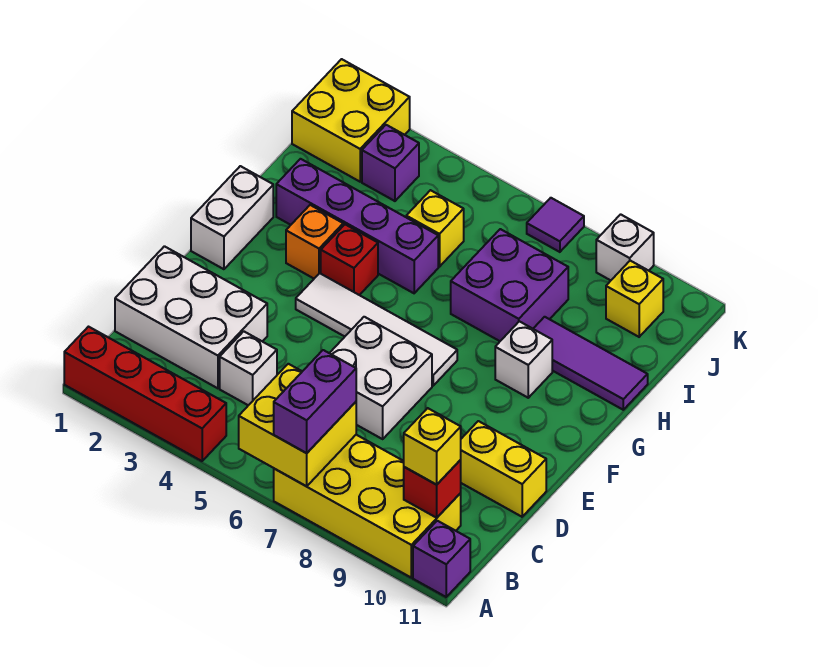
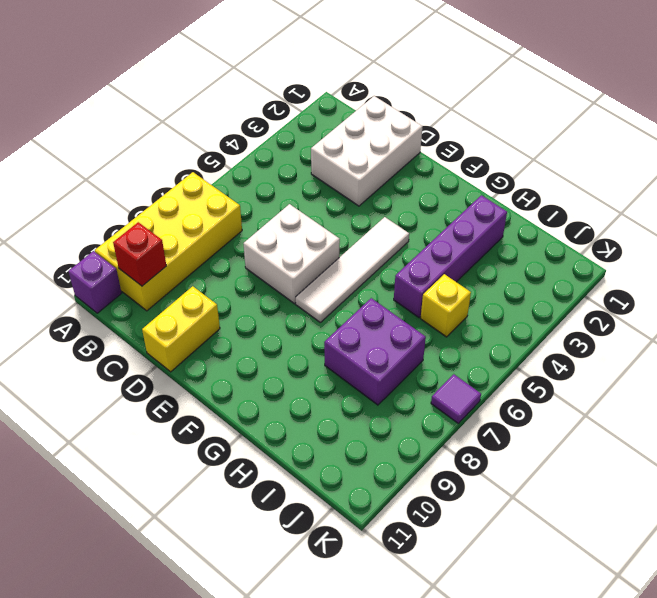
none -> red brick A1:A4 level 1
none -> white brick C4 level 1
none -> white brick F1:G1 level 1

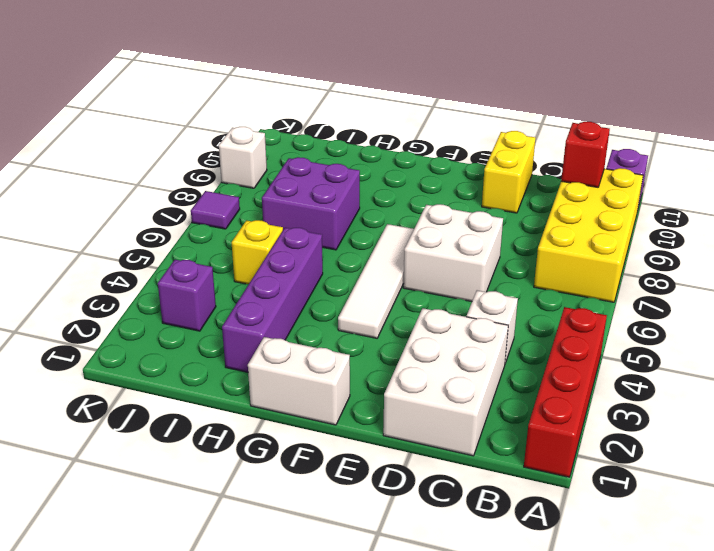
none -> orange brick G3 level 1
none -> red brick G4 level 1
none -> white brick G9 level 1

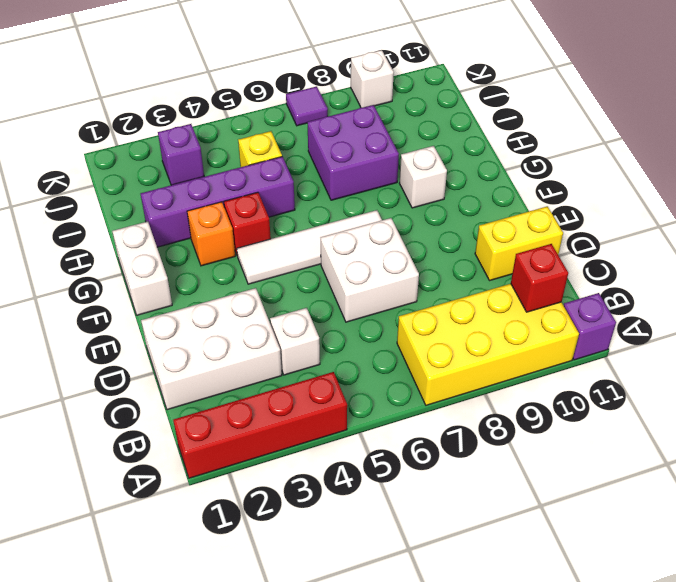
none -> purple tile H9:H11 level 1
none -> yellow brick J1:K2 level 1
none -> yellow brick J10 level 1

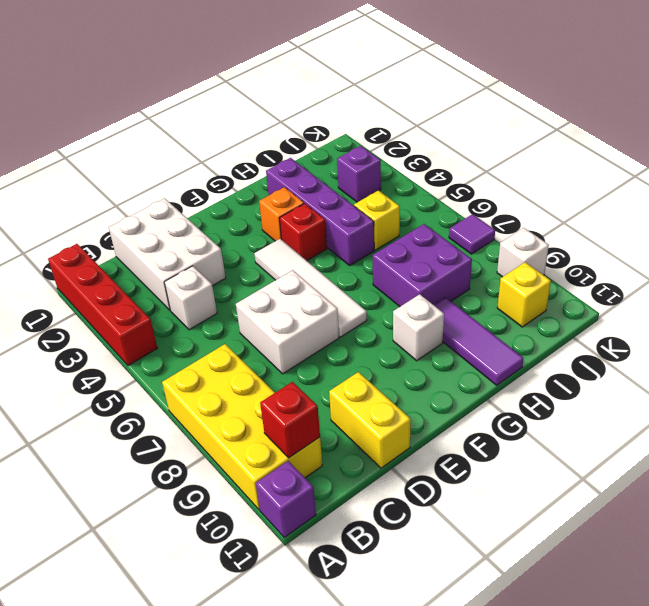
none -> white brick F1:G1 level 1
none -> yellow brick J1:K2 level 1
none -> yellow brick A6:B7 level 2

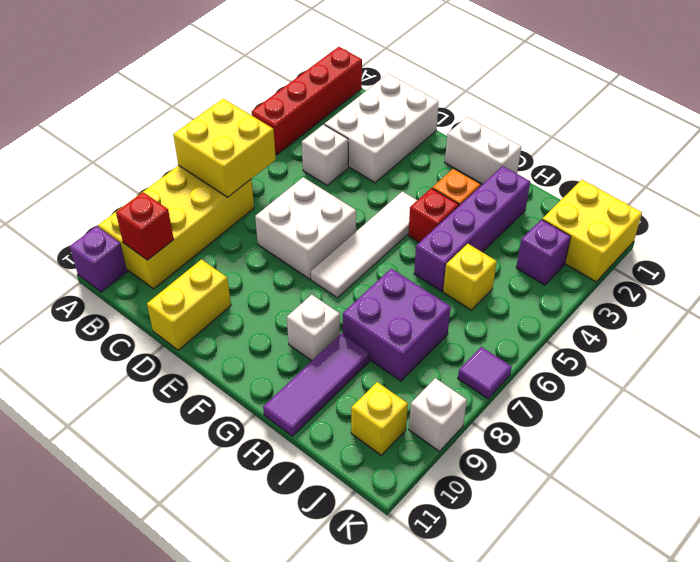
none -> purple brick A7:B7 level 3
none -> yellow brick B10 level 3

